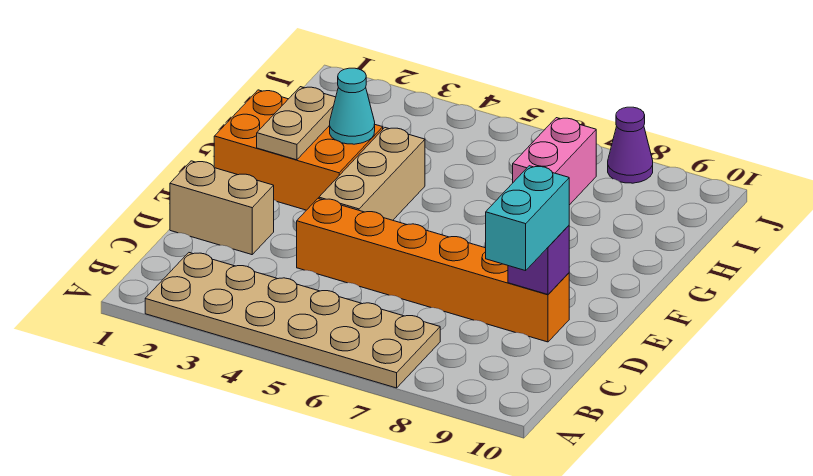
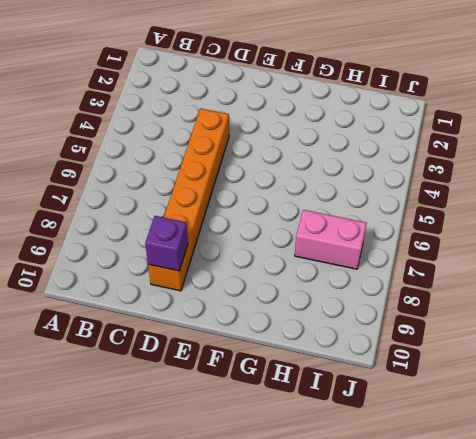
none -> tan plate A2:B7 level 1
none -> tan brick D1:D2 level 1

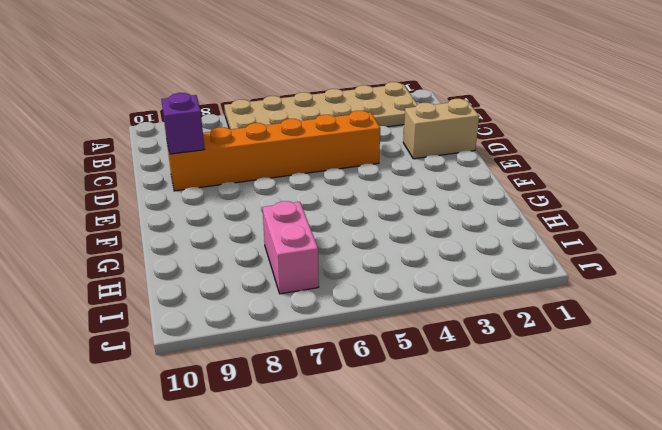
none -> tan brick E4:G4 level 1
none -> orange brick F1:G3 level 1

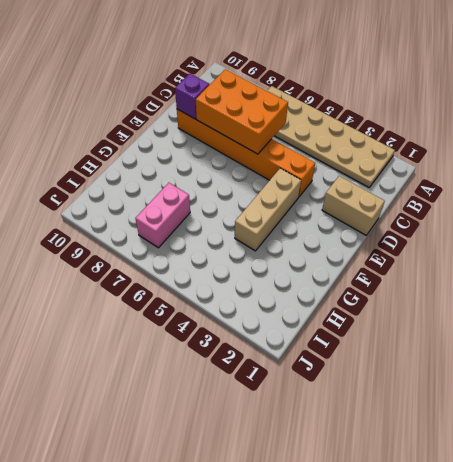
orange brick C6:D8 level 2 -> orange brick F1:G3 level 1
none -> purple cone J8 level 1
none -> tan plate F2:G2 level 2

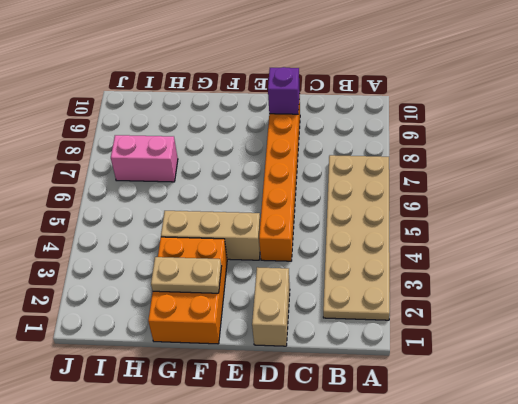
none -> purple cone J8 level 1
none -> cyan cone G3 level 2

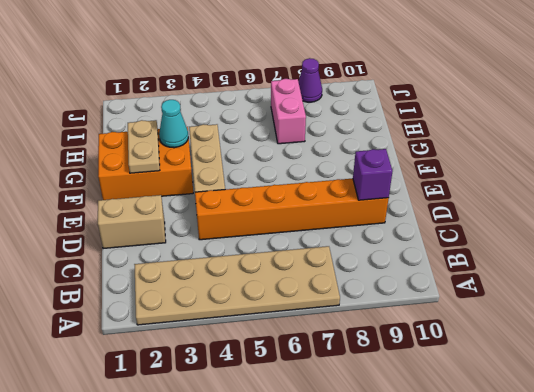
none -> cyan brick C9:D9 level 3

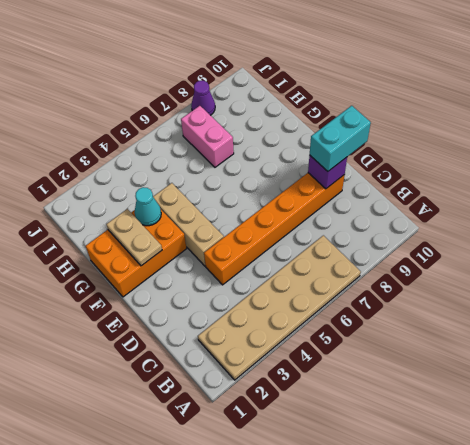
cyan brick D9:D10 level 3 -> cyan brick C9:D9 level 3
none -> tan brick D1:D2 level 1

